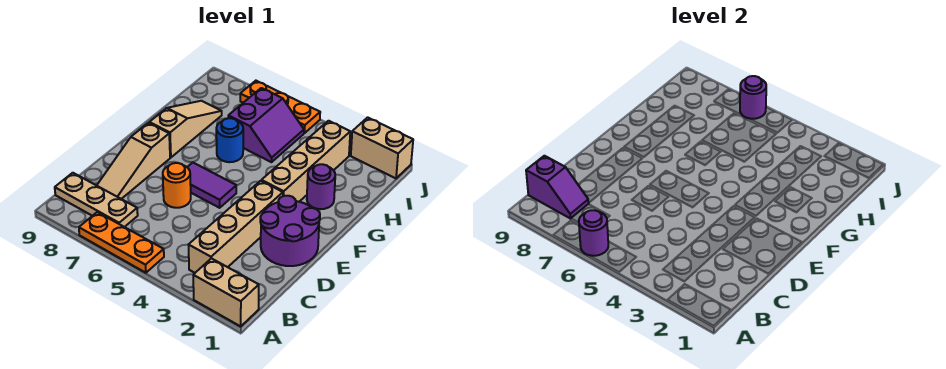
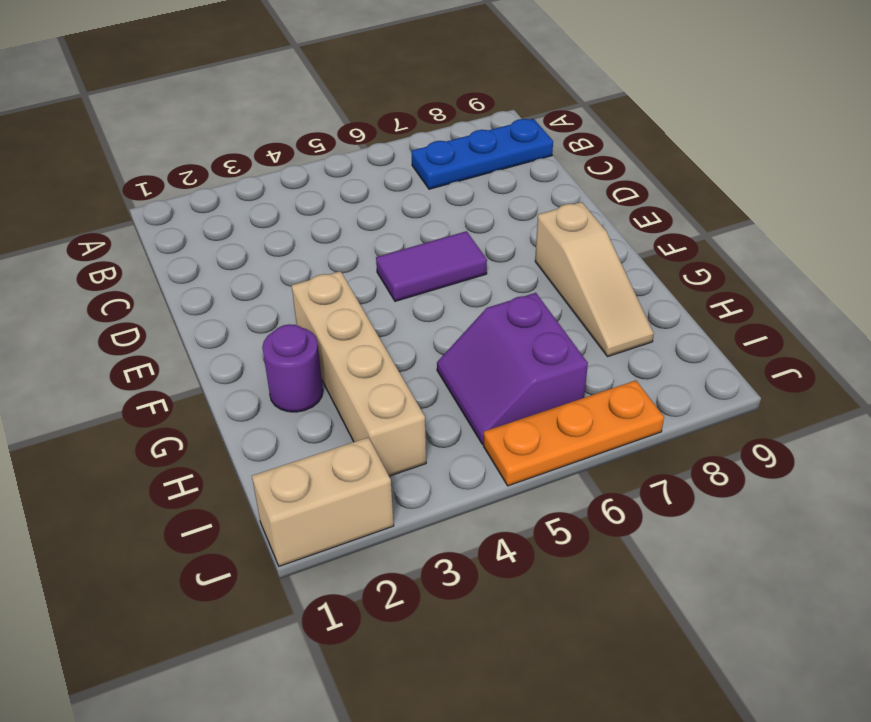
blue plate B7:B9 level 1 -> tan plate B7:B9 level 1
none -> tan brick A1:A2 level 1
none -> orange plate A5:A7 level 1
none -> tan brick B3:E3 level 1

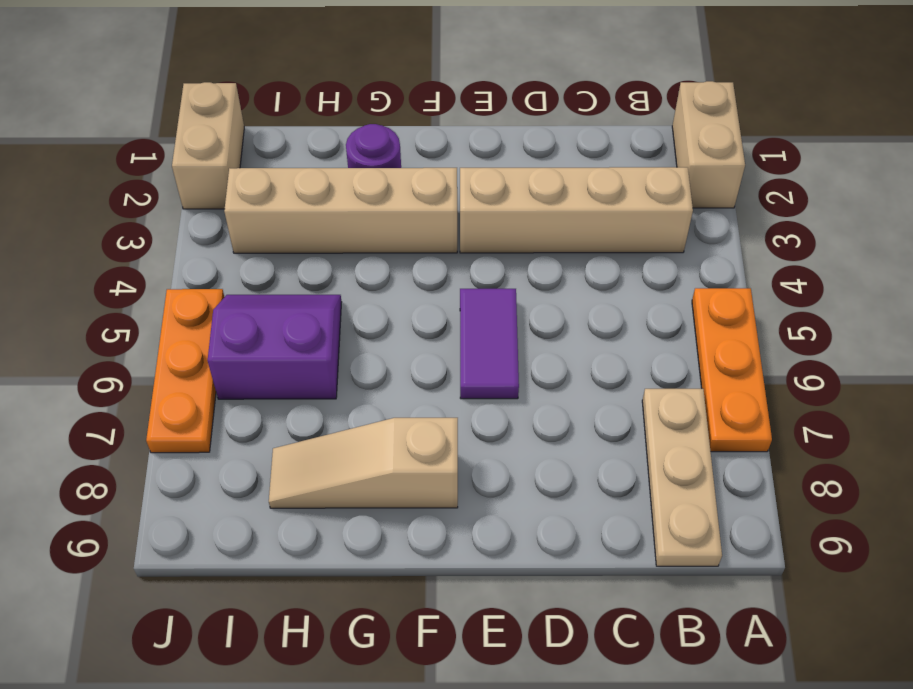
none -> tan slope C8:E8 level 1 top E
none -> purple round brick D1:E2 level 1
none -> orange round brick D6 level 1

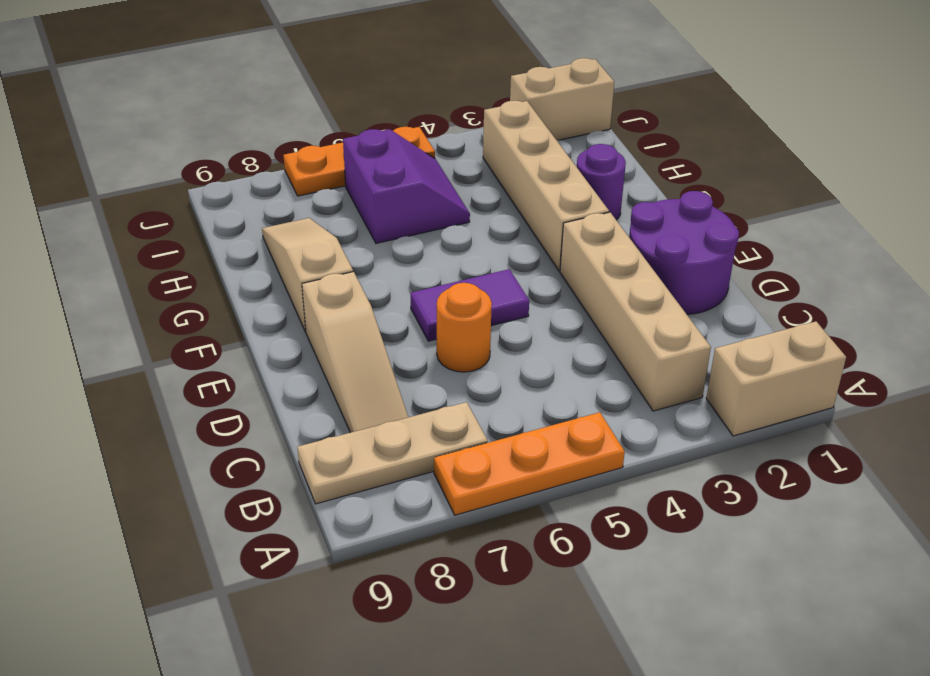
none -> blue round brick G6 level 1
none -> purple round brick A6 level 2
none -> purple slope B8:B9 level 2 top 9

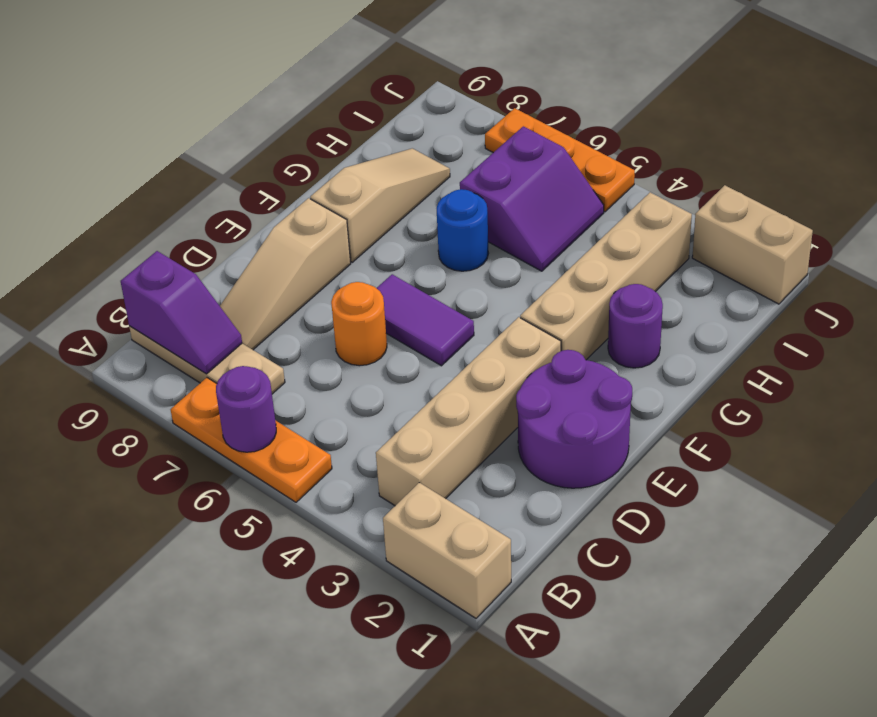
none -> purple round brick J6 level 2

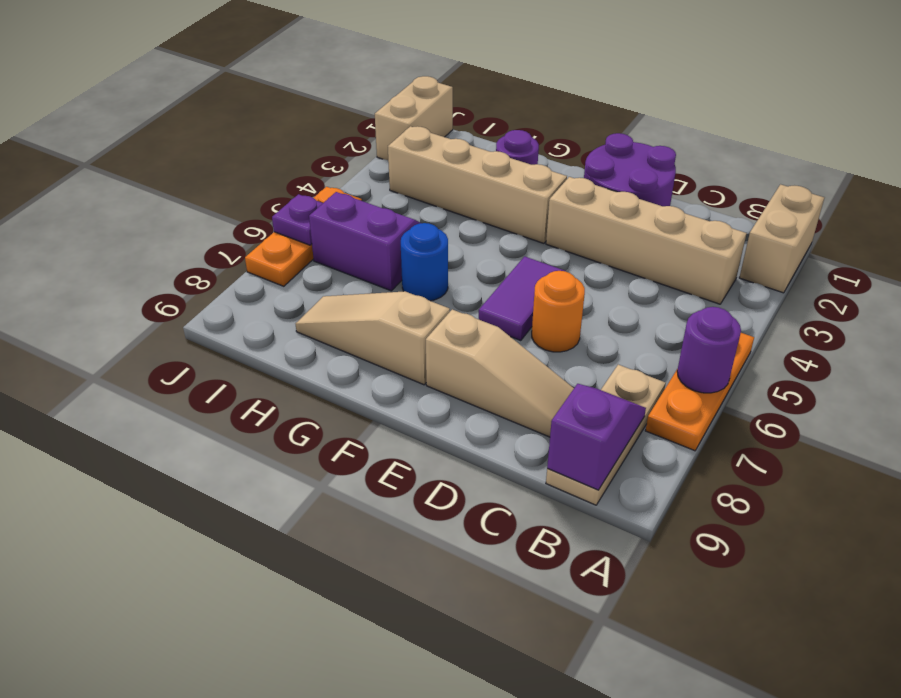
purple plate J6 level 2 -> purple round brick J6 level 2

